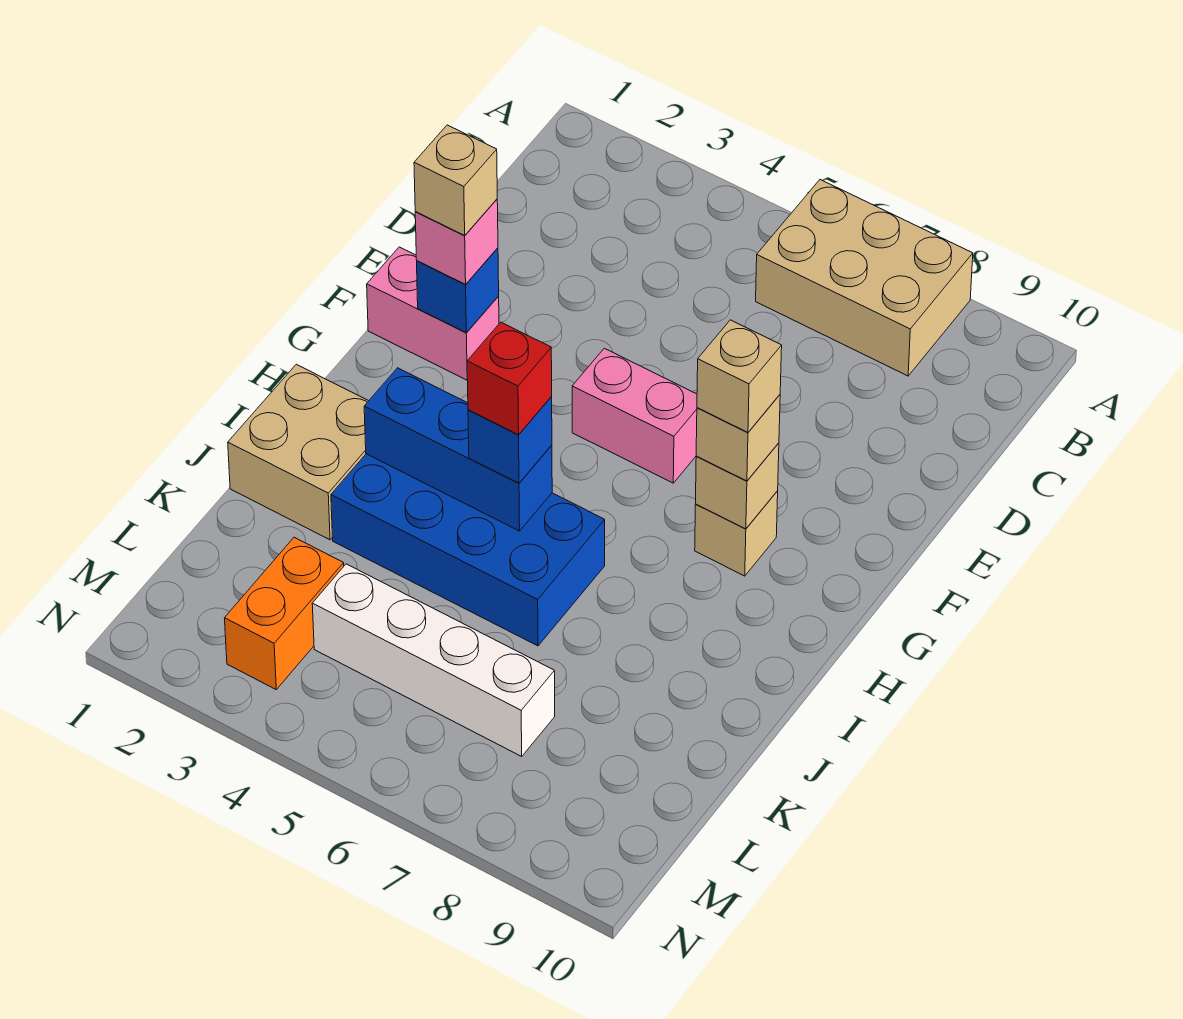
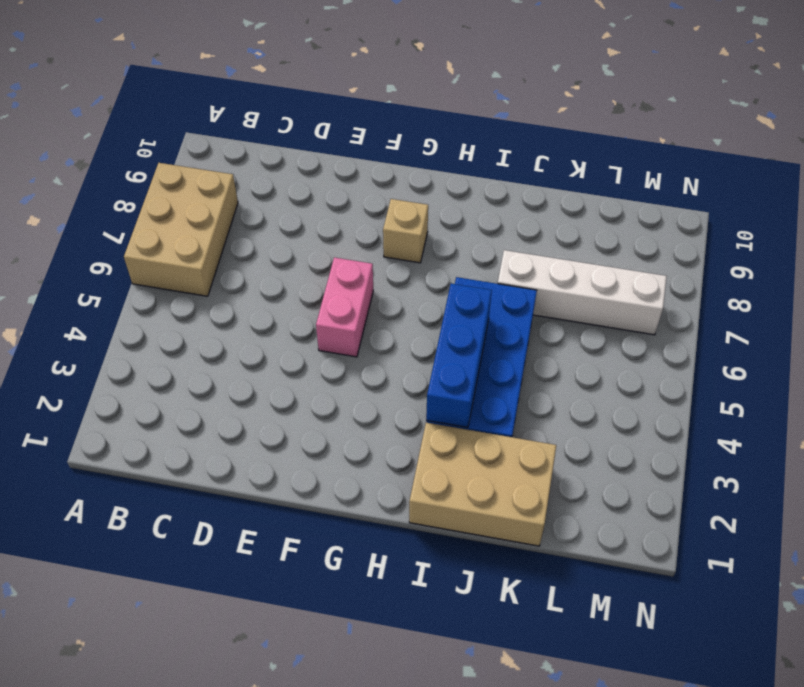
tan brick I1:K2 level 1 -> tan brick I1:J2 level 1
white brick J7:M7 level 1 -> white brick L4:L7 level 1
none -> pink brick F1:F2 level 1
none -> orange brick L3:M3 level 1
none -> blue brick F2 level 2

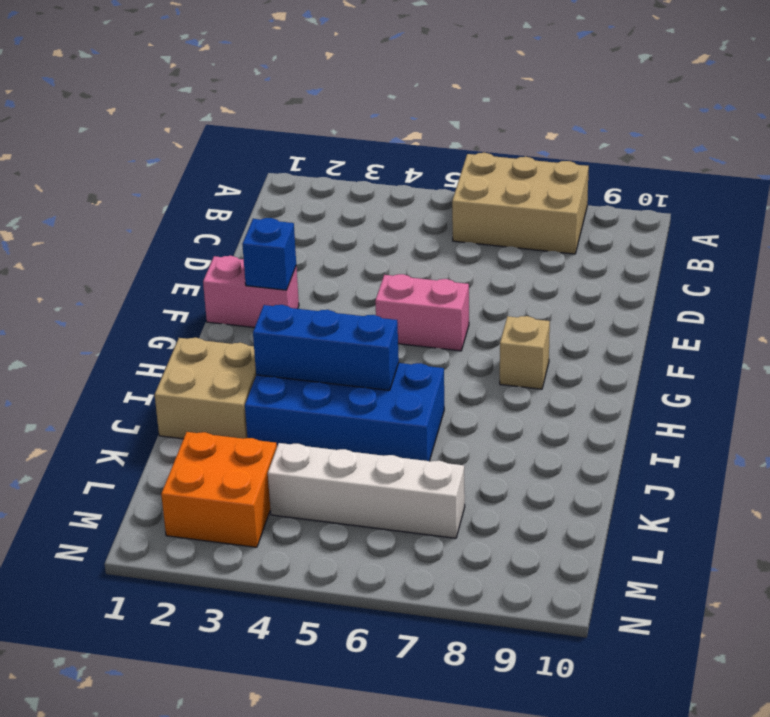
orange brick L2:M3 level 1 -> orange brick L3:M3 level 1
none -> tan brick G8 level 2
none -> pink brick F2 level 3
none -> tan brick G8 level 3

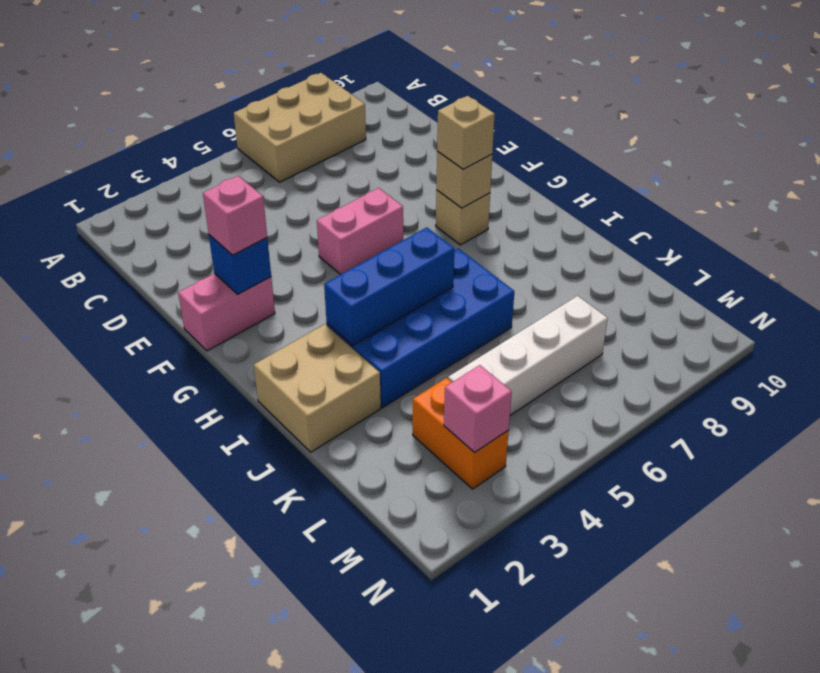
pink brick M3 level 2 -> none
none -> blue brick I5 level 3
none -> tan brick F2 level 4
none -> tan brick G8 level 4

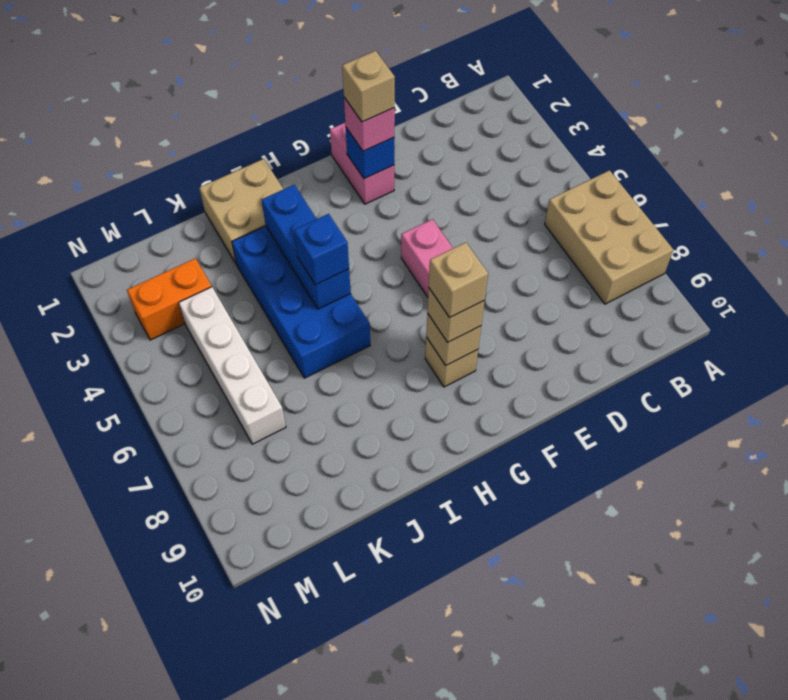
none -> red brick I5 level 4

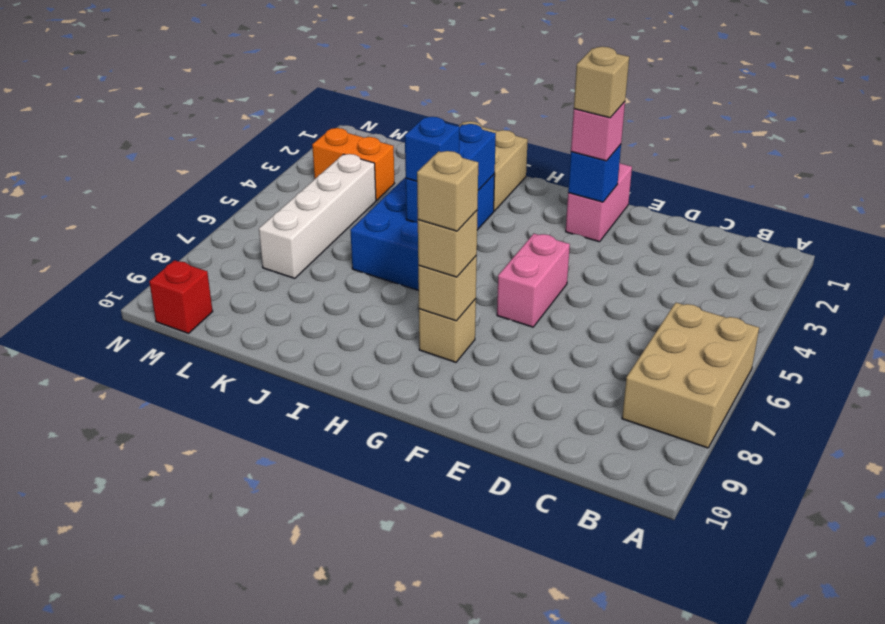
red brick M10 level 1 -> red brick I5 level 4

